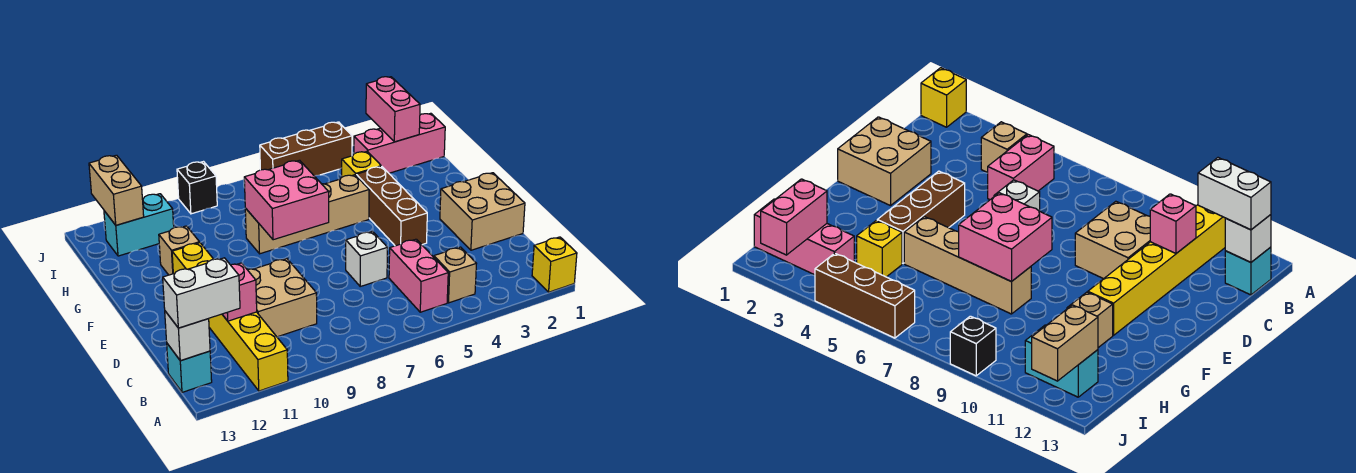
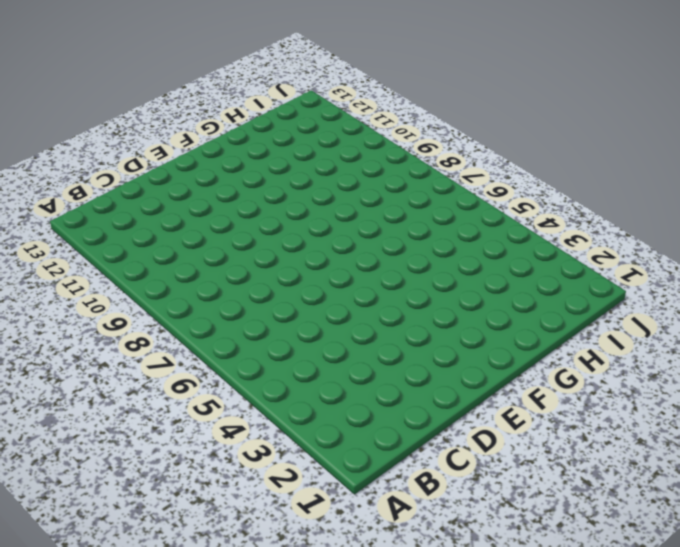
none -> yellow brick A1 level 1
none -> yellow brick A11:F11 level 1
none -> tan brick B4 level 1

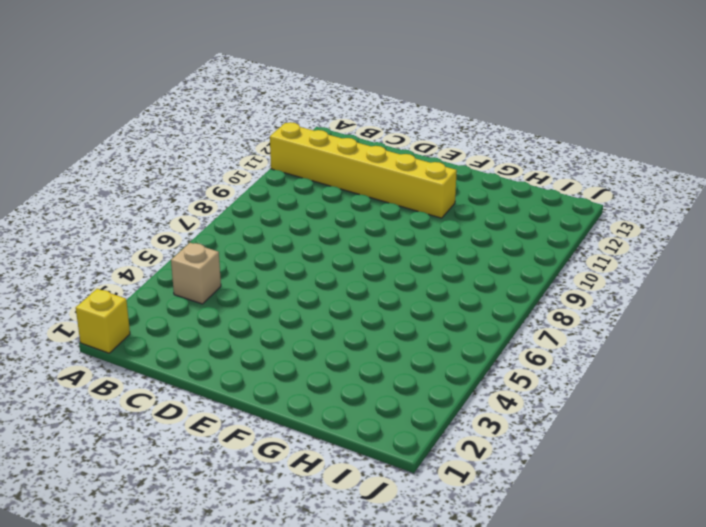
none -> pink brick B5:C5 level 1
none -> cyan brick B13 level 1
none -> tan brick C9:D10 level 1

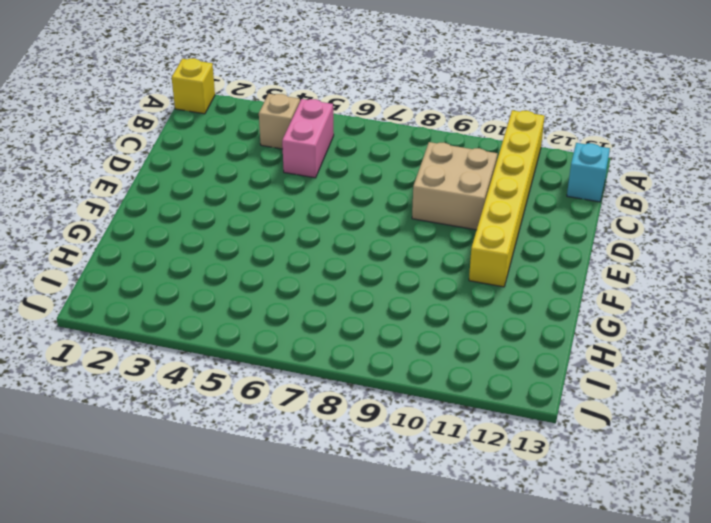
none -> tan brick D1:E2 level 1
none -> white brick D6 level 1
none -> brown brick E4:G4 level 1

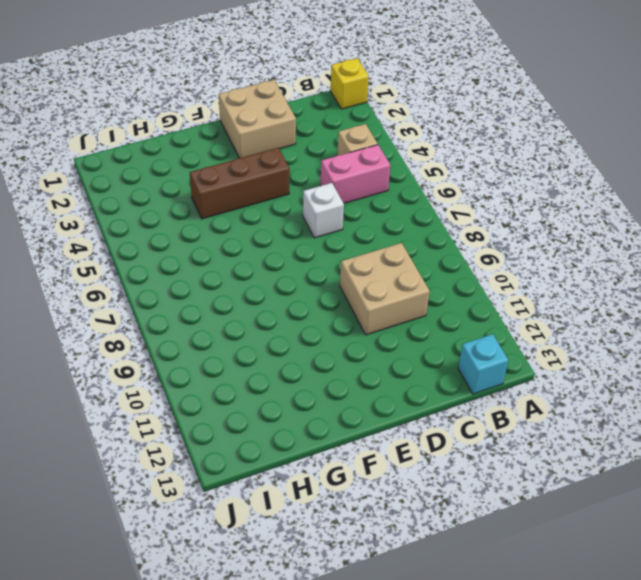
none -> yellow brick A11:F11 level 1
none -> tan brick G5:G8 level 1
none -> tan brick G11 level 1

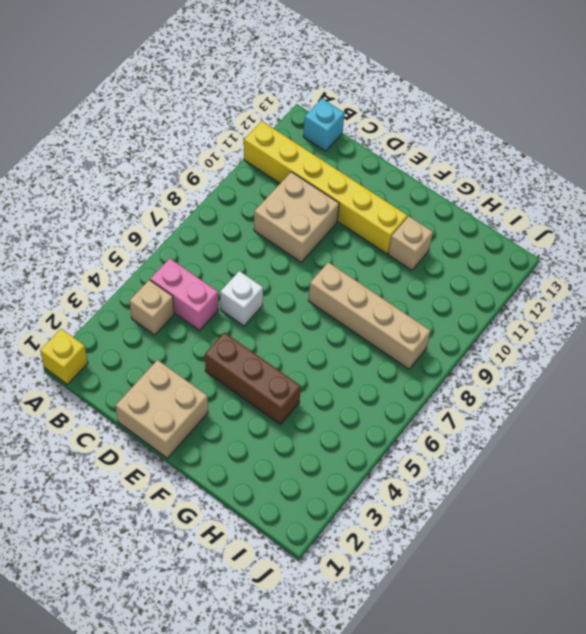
tan brick F8:I8 level 1 -> tan brick G5:G8 level 1
none -> yellow brick H4 level 1
none -> pink brick I1:I3 level 1
none -> cyan brick I11:I12 level 1

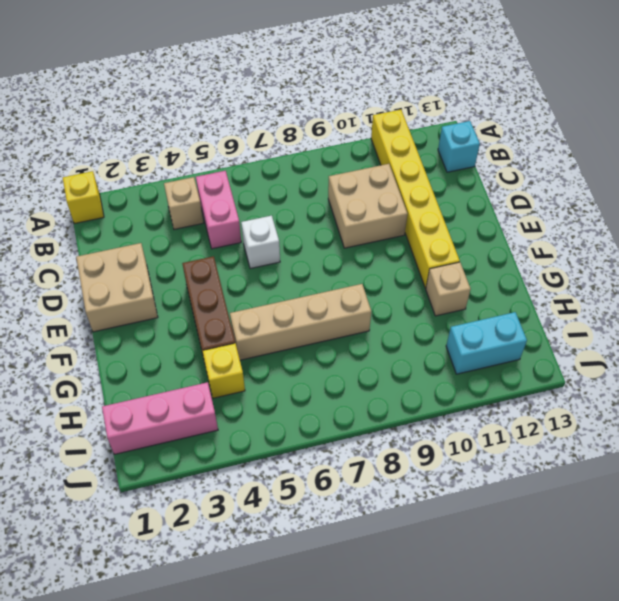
none -> brown brick J4:J6 level 1
none -> black brick J9 level 1
none -> white brick B13 level 2

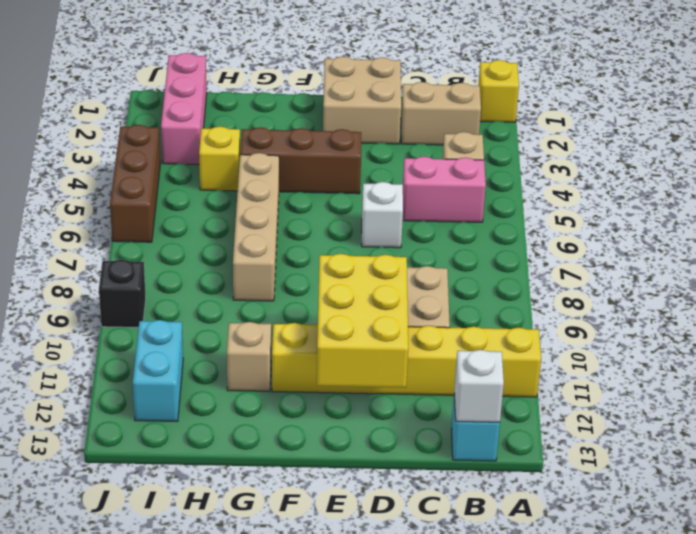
tan brick B2:C2 level 1 -> tan brick I12:J12 level 2
yellow brick D10:E12 level 2 -> none
none -> pink brick C11 level 2
none -> pink brick F7:G8 level 2
none -> pink brick I2:J2 level 2

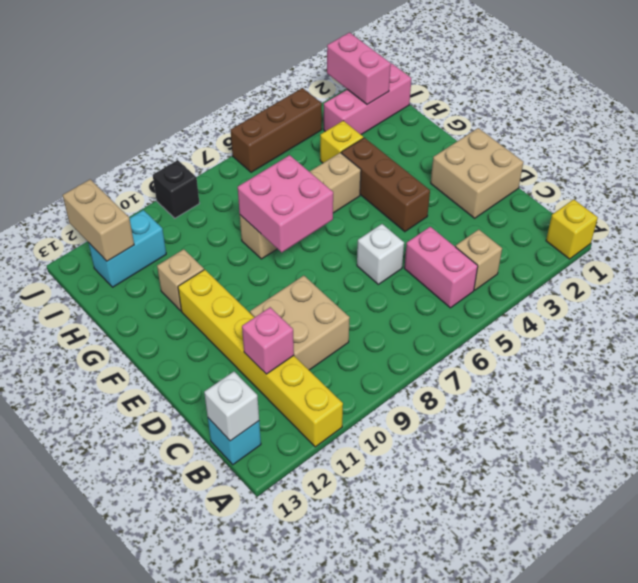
none -> white brick B12:B13 level 3

